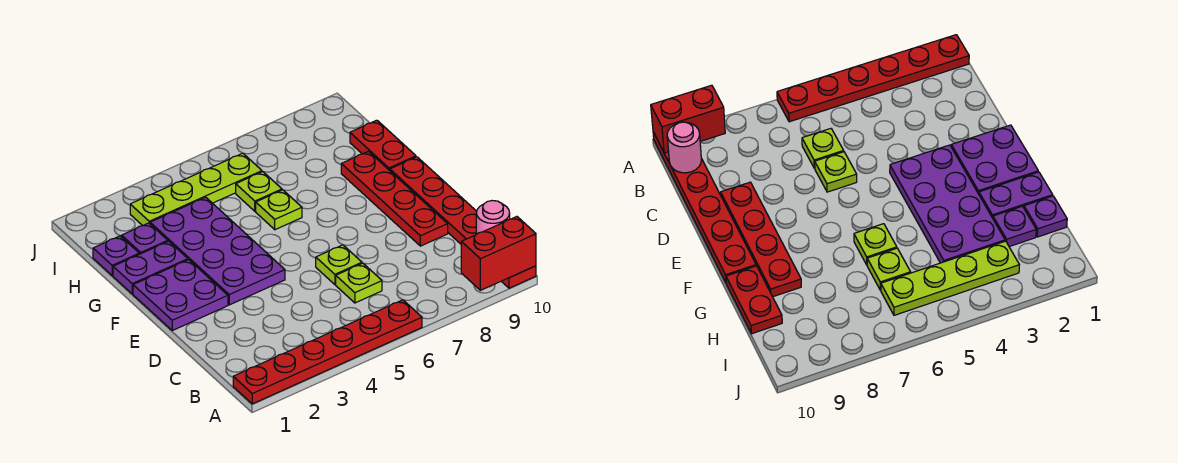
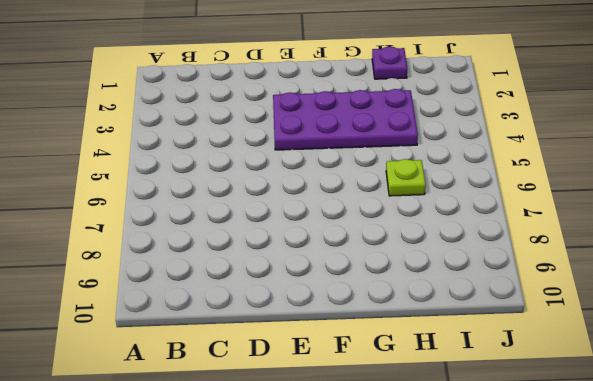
none -> red plate A1:A6 level 1
none -> red plate A10:F10 level 1
none -> lime plate C6 level 1

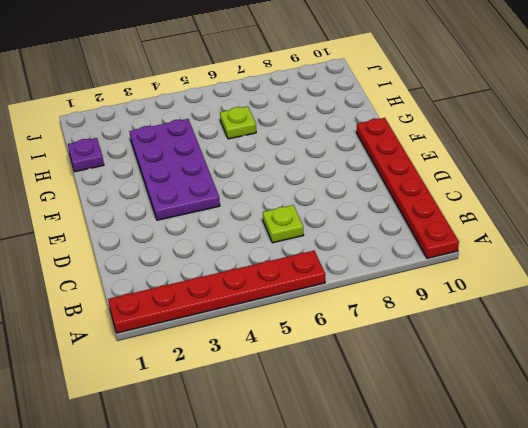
none -> lime plate D6 level 1
none -> red plate D9:G9 level 1
none -> purple plate E1:F2 level 1

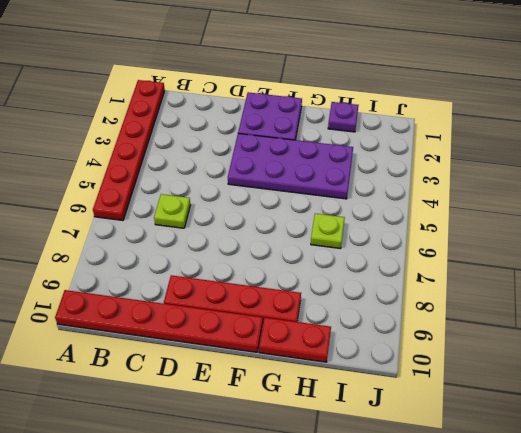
none -> lime plate D6 level 1
none -> purple plate G1:G2 level 1
none -> lime plate G6 level 1

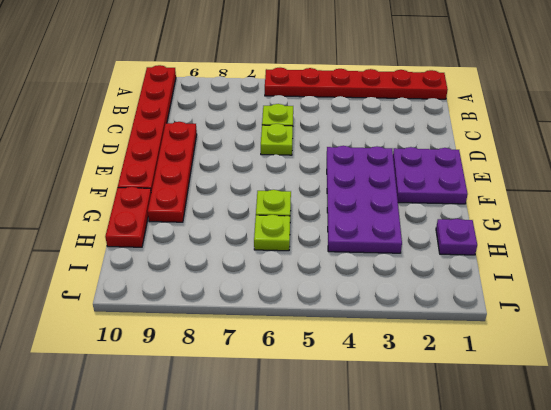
none -> purple plate G1:G2 level 1
none -> purple plate H2 level 1
none -> lime plate I3:I6 level 1

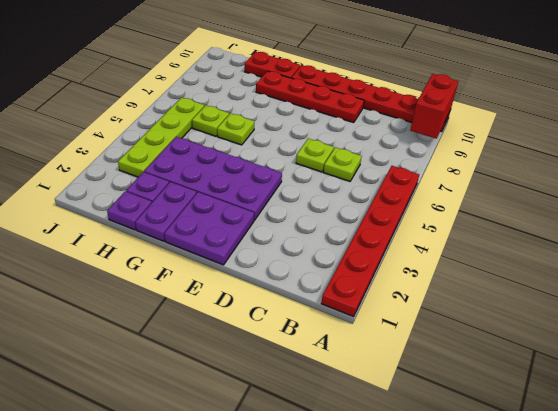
none -> pink round brick B10 level 2

